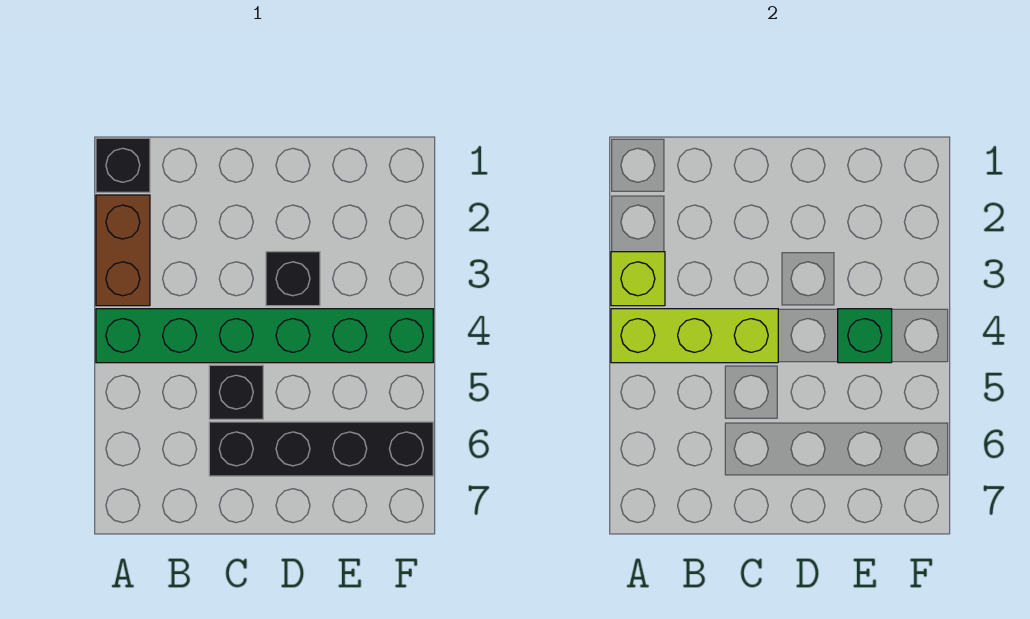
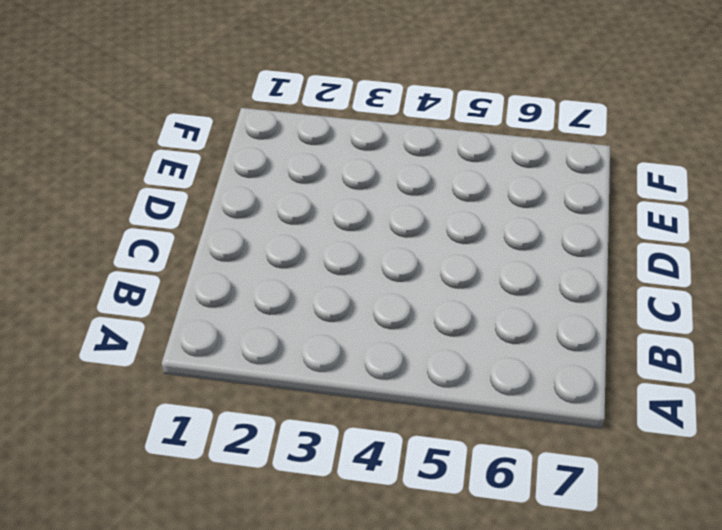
none -> black brick A1 level 1
none -> brown brick A2:A3 level 1

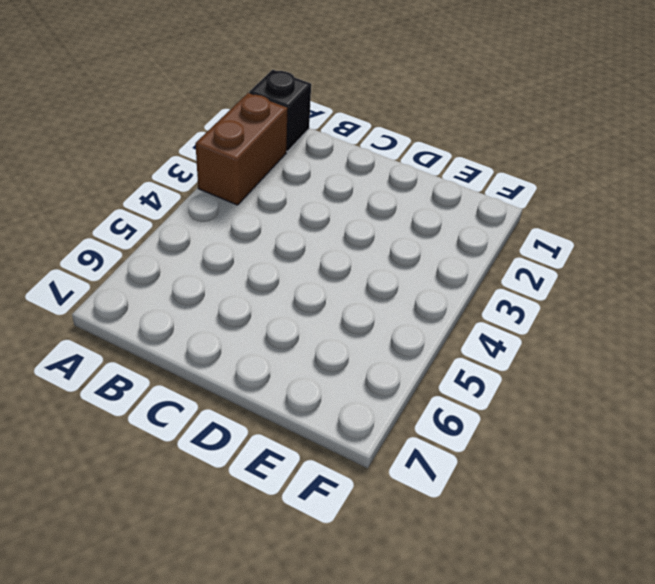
none -> green brick A4:F4 level 1
none -> black brick C5 level 1

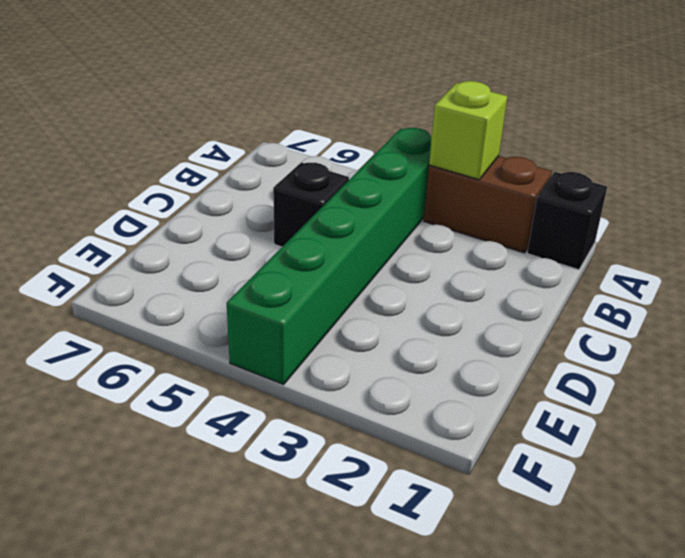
none -> black brick C6:F6 level 1
none -> black brick D3 level 1

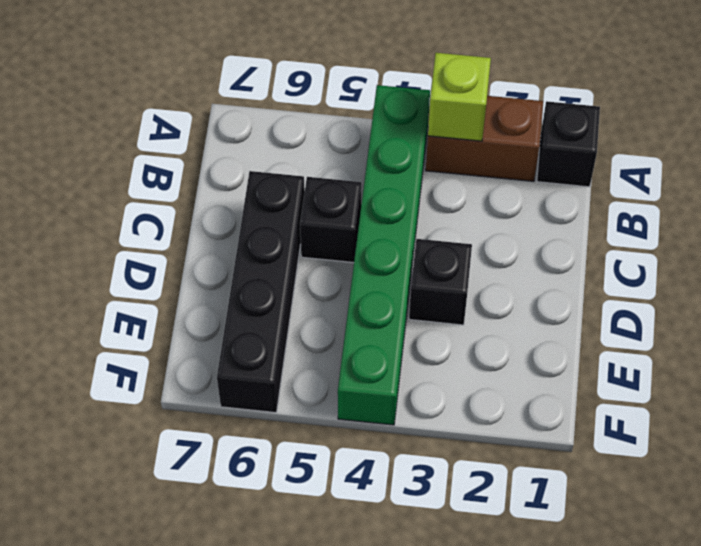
none -> lime brick A4:C4 level 2
none -> green brick E4 level 2

